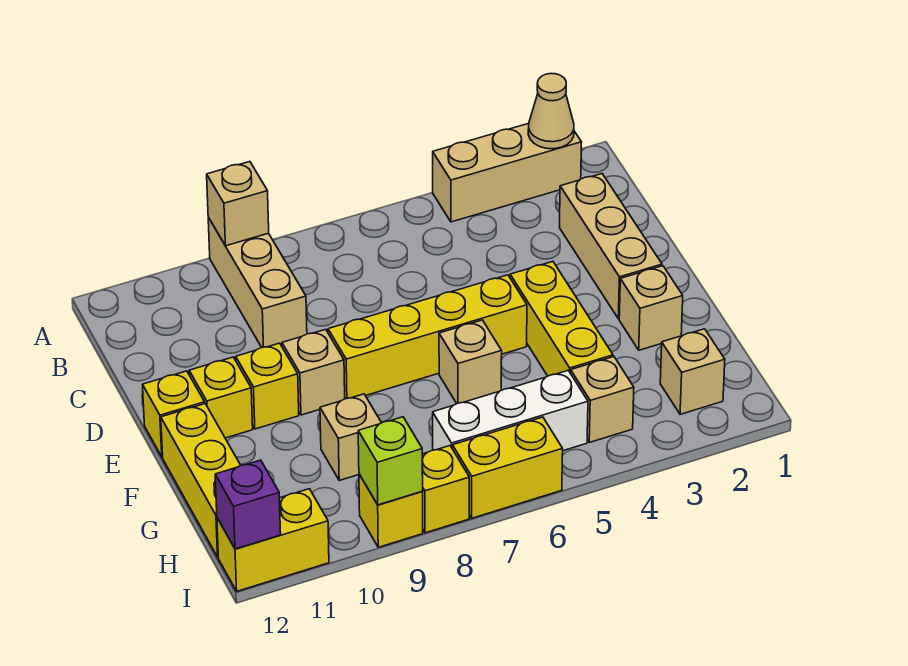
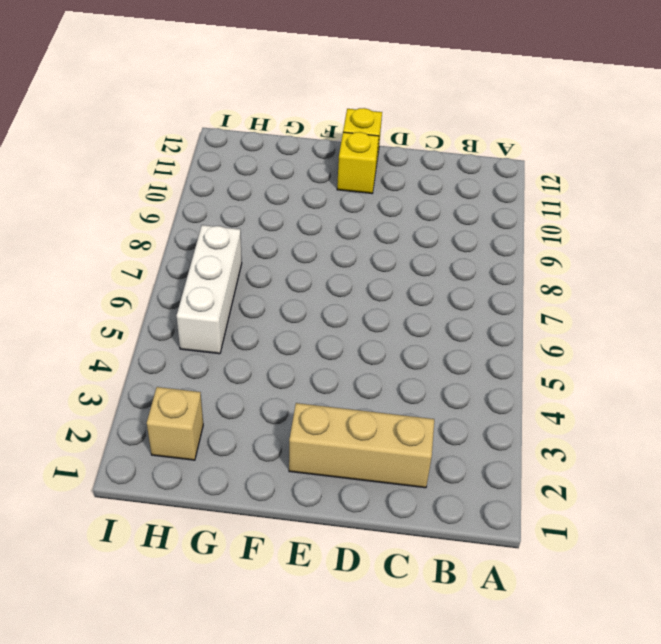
none -> tan brick A2:A4 level 1
none -> tan brick A9:C9 level 1
none -> yellow brick E4:G4 level 1

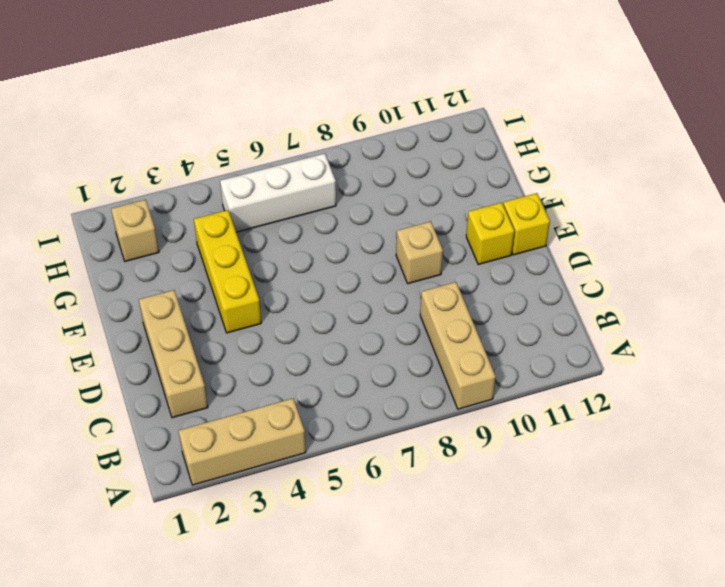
none -> yellow brick E5:E8 level 1
none -> yellow brick E10 level 1
none -> tan brick F2 level 1

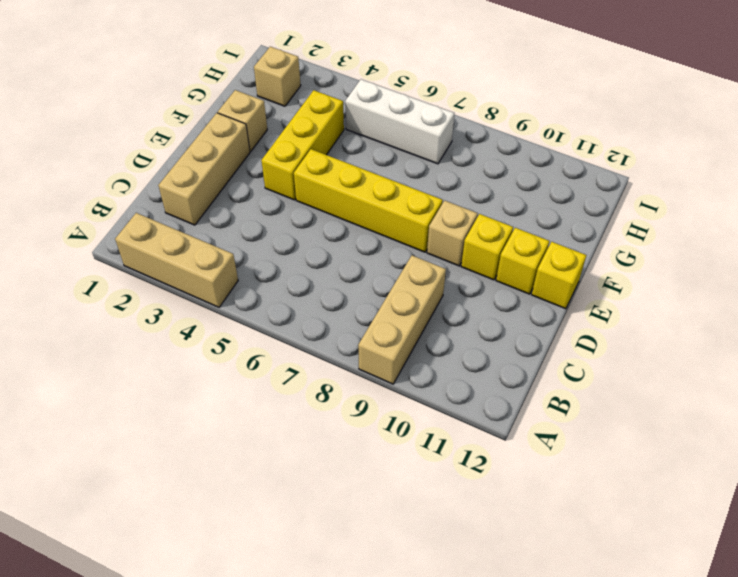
none -> tan brick F6 level 1
none -> yellow brick F12:H12 level 1
none -> tan brick G9 level 1

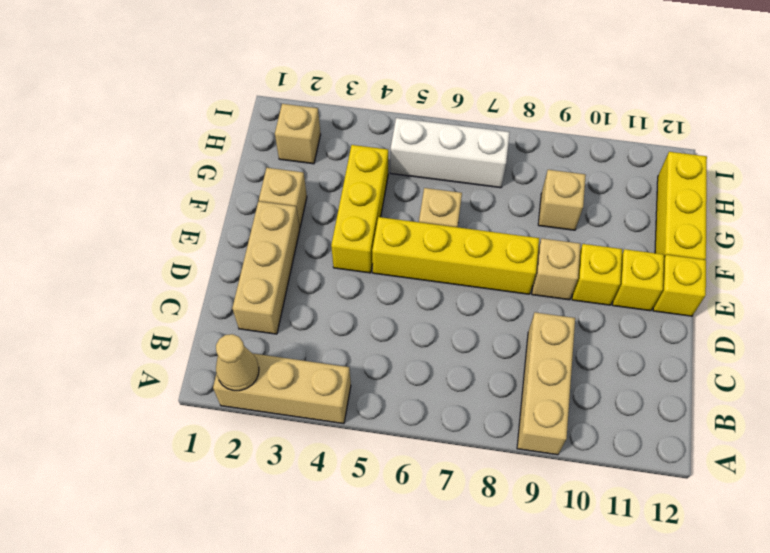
none -> tan brick H4 level 1
none -> yellow brick I6:I7 level 1
none -> yellow brick I8 level 1

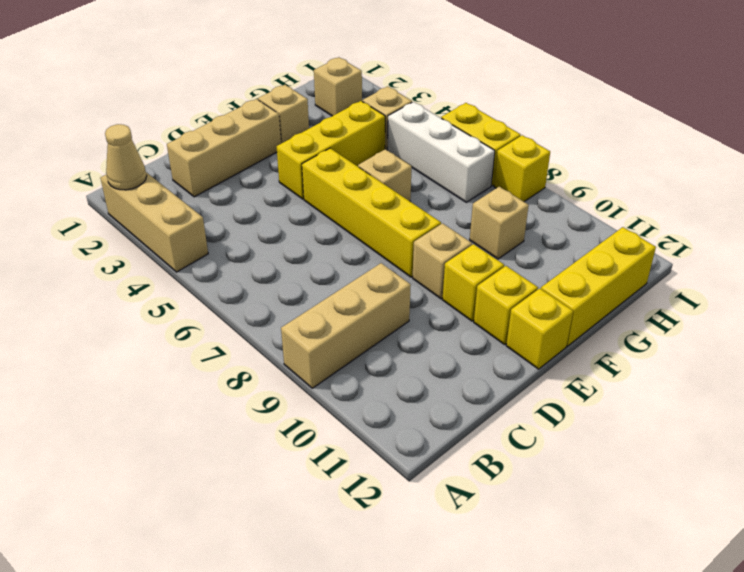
none -> yellow brick I9 level 1
none -> yellow brick I11:I12 level 1
none -> tan brick A9 level 2

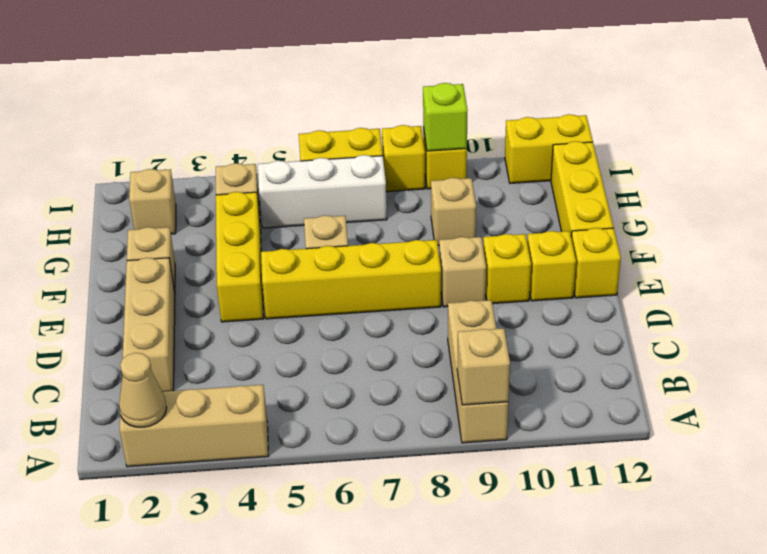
none -> purple brick I12 level 2

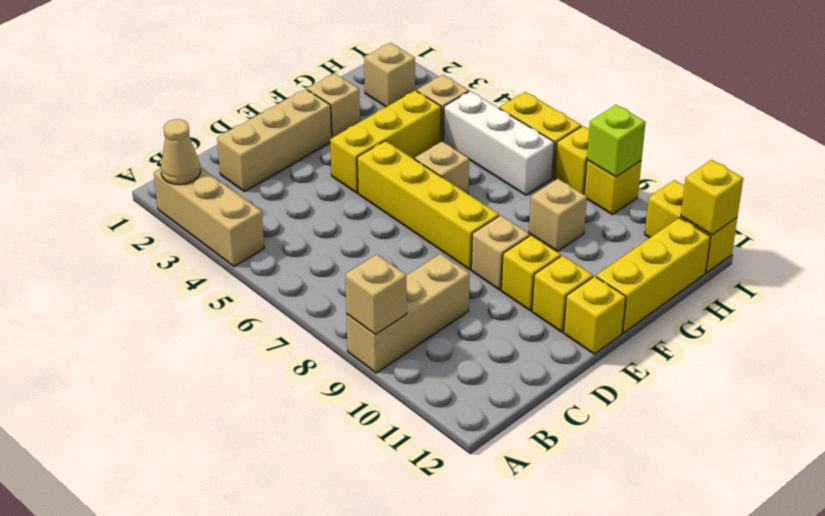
yellow brick I12 level 2 -> purple brick I12 level 2

